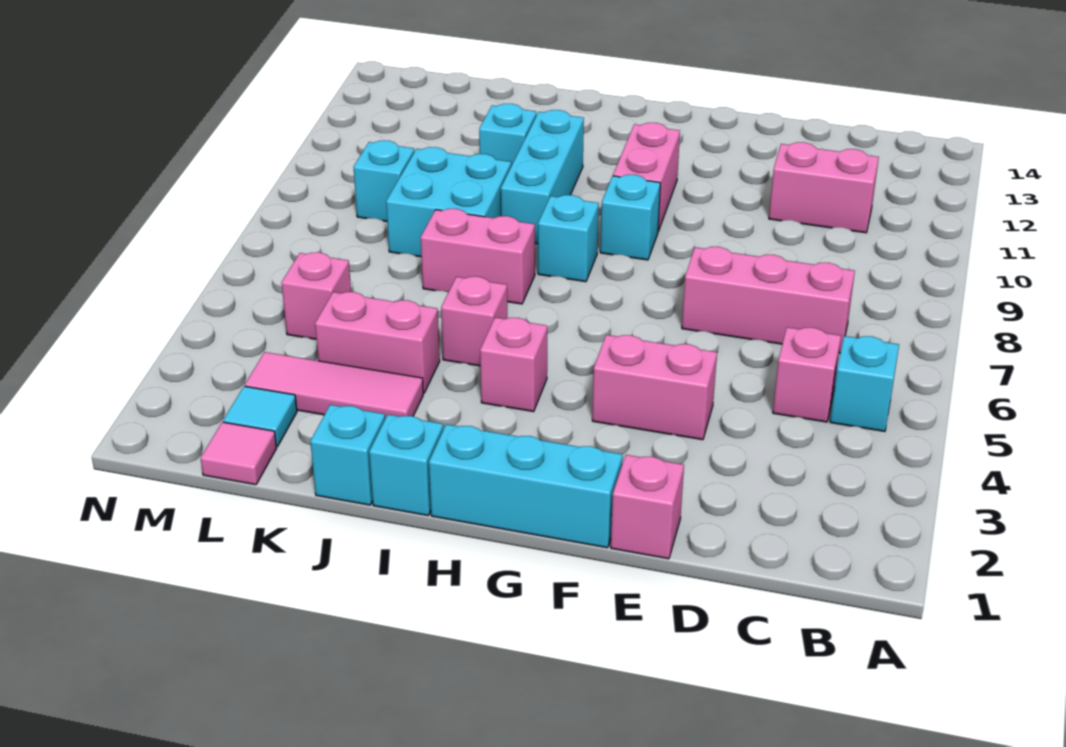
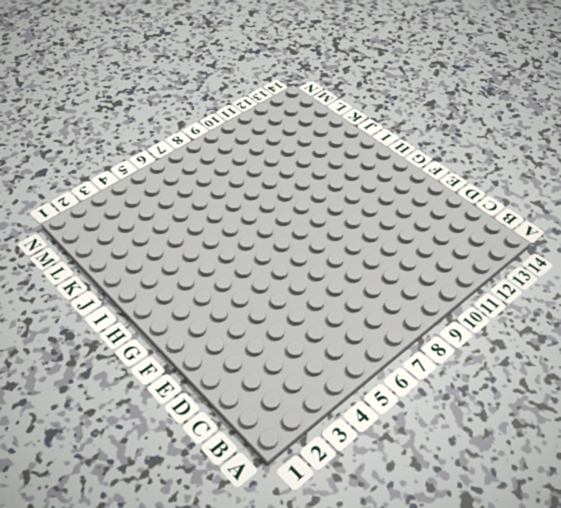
none -> cyan brick B5 level 1
none -> pink brick C5 level 1
none -> pink brick C7:E7 level 1

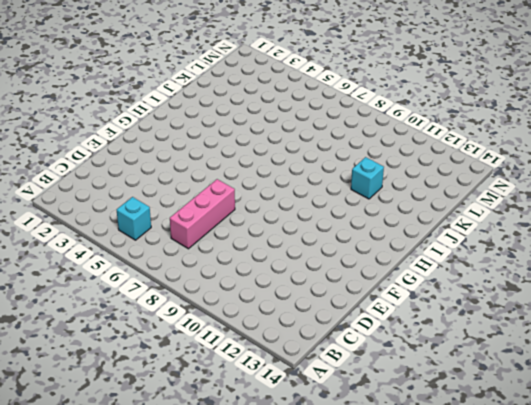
none -> pink brick C5 level 1
none -> pink brick C11:D11 level 1
none -> pink brick E1 level 1

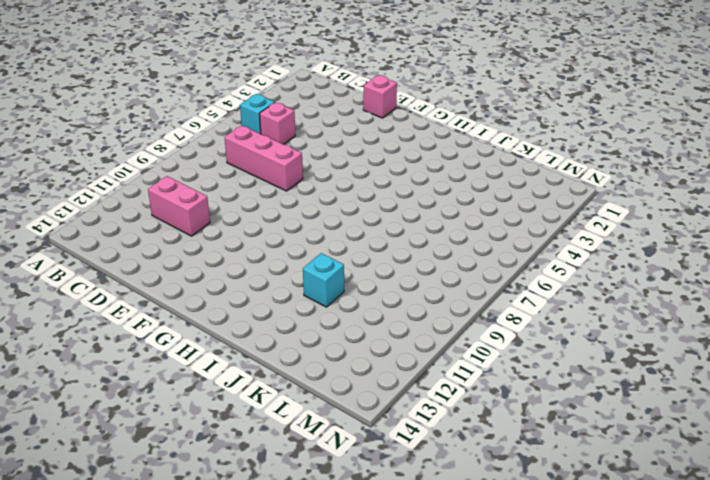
none -> pink brick E4:F4 level 1
none -> cyan brick F1:H1 level 1
none -> cyan brick G9 level 1

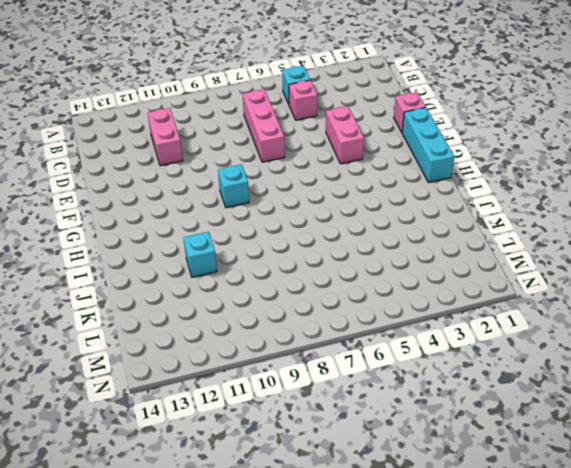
none -> pink brick G10:G11 level 1
none -> pink brick H4 level 1
none -> cyan brick H8 level 1

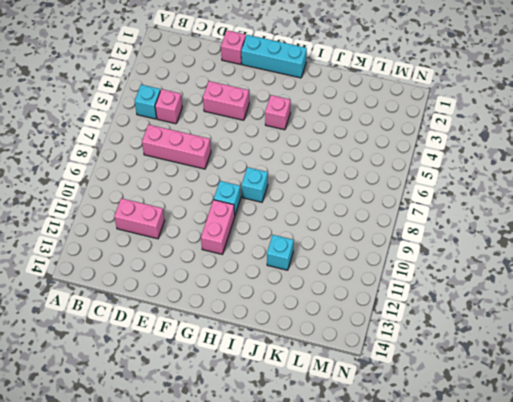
none -> cyan brick I1 level 1
none -> pink brick I5 level 1
none -> pink brick I7:J7 level 1

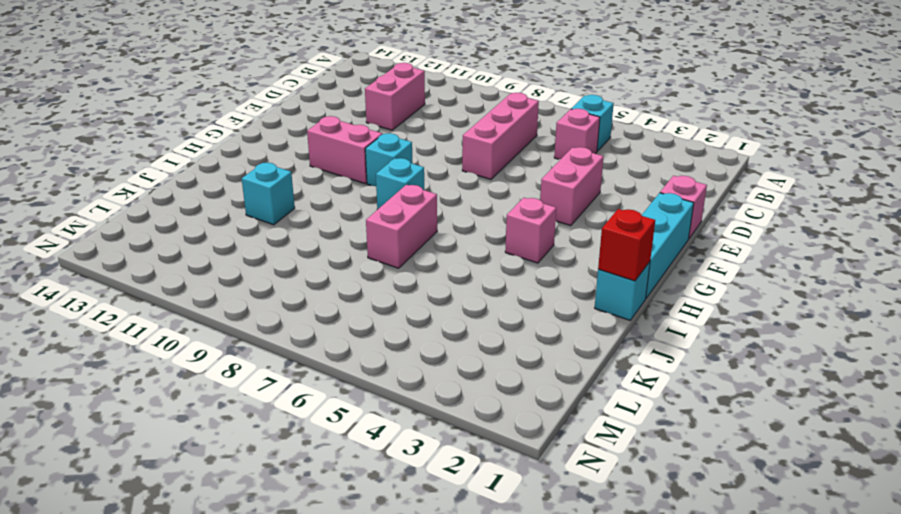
red brick I1 level 2 -> none
none -> pink brick I5 level 1
none -> cyan brick I9:I11 level 1
none -> cyan brick J1 level 1

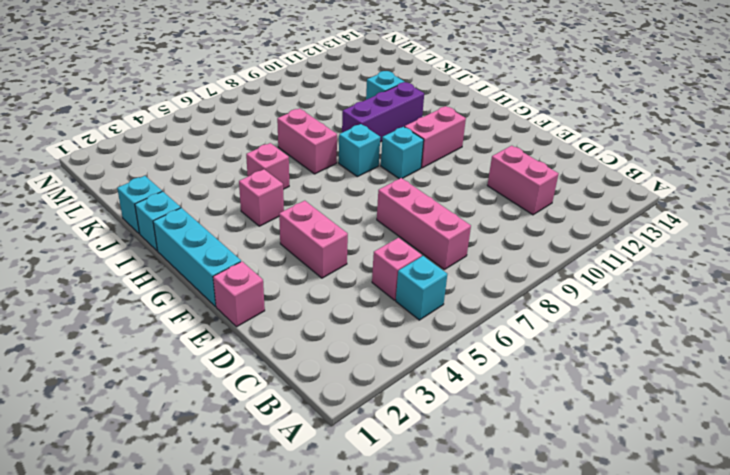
purple brick I9:I11 level 1 -> cyan brick I9:I11 level 1
none -> pink tile J3:L3 level 1
none -> pink brick J4:K4 level 1
none -> cyan brick J8:K9 level 1

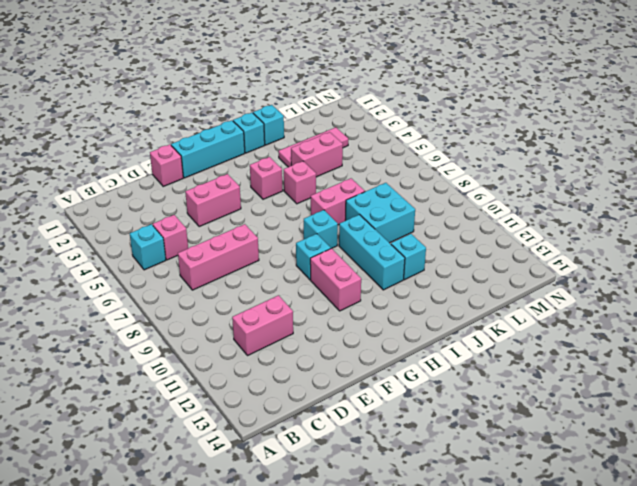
none -> pink tile L1 level 1
none -> cyan tile L2 level 1
none -> pink brick L5 level 1

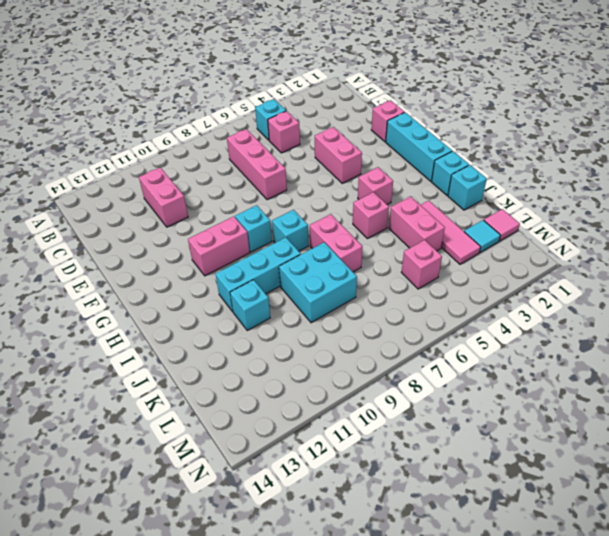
none -> cyan brick L9 level 1

